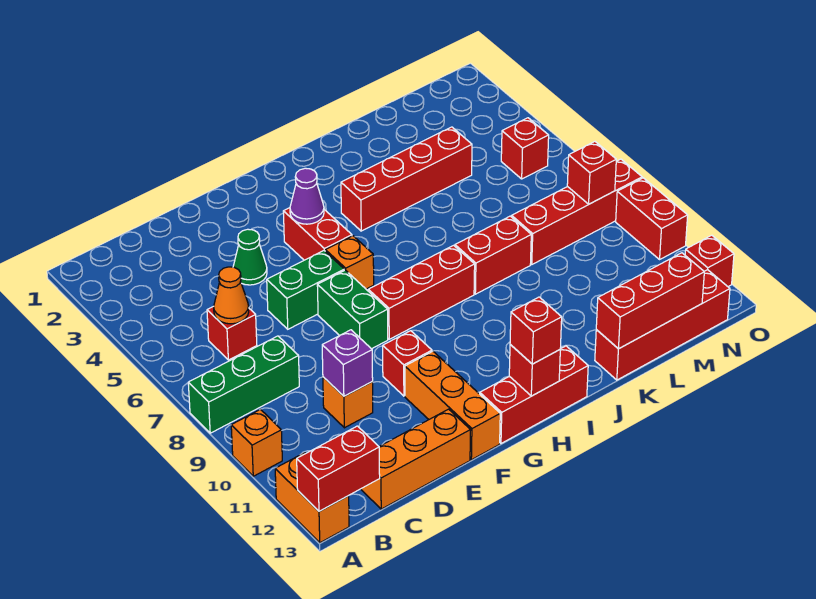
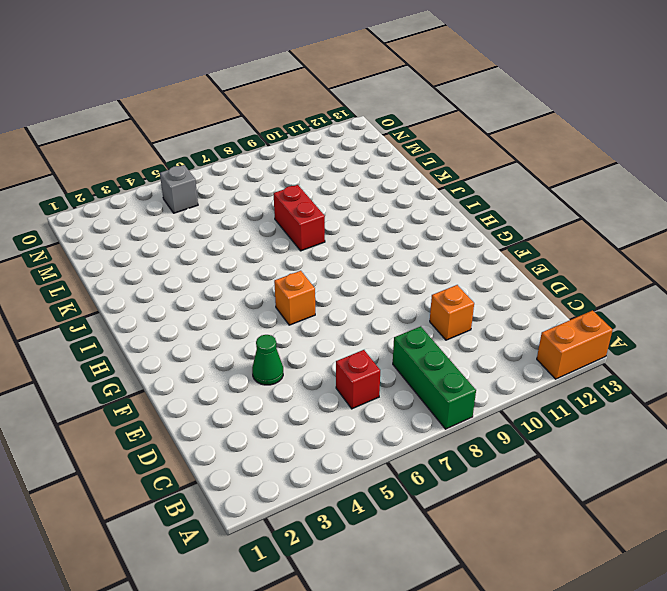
grey brick N5 level 1 -> red brick N5 level 1
none -> orange brick A10 level 1
none -> orange brick C13:E13 level 1
none -> green brick E6:F6 level 1
none -> green brick F7:F8 level 1

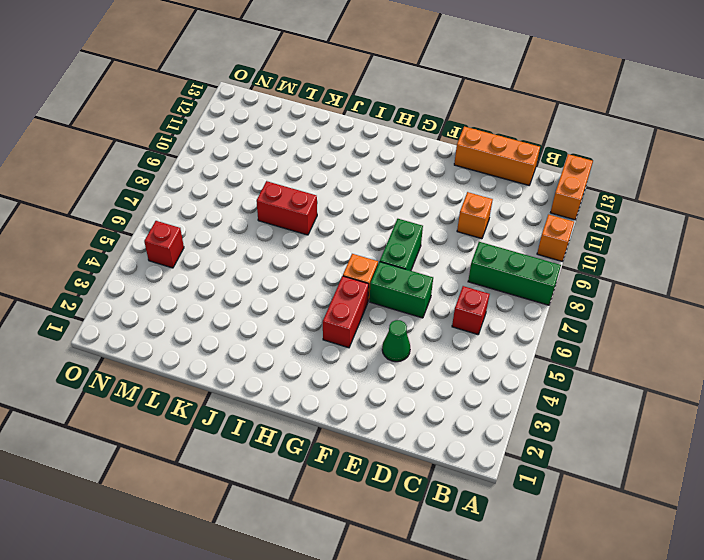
none -> red brick F10 level 1
none -> orange brick F11:F13 level 1
none -> red brick G8:I8 level 1
none -> red brick G13:I13 level 1

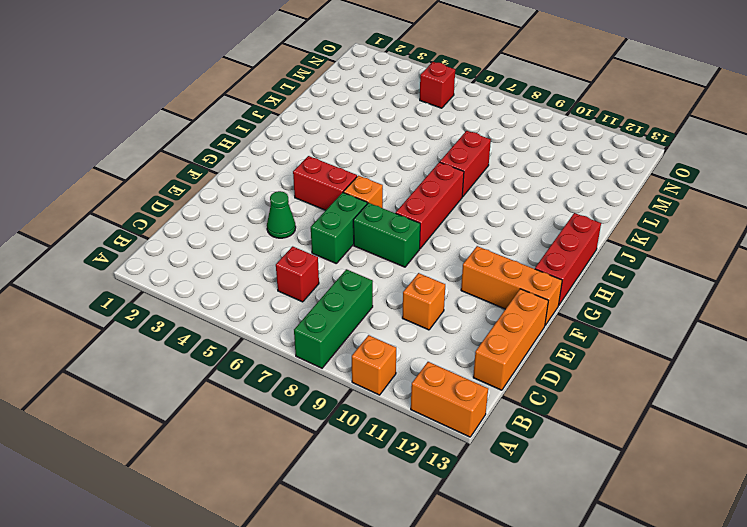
none -> red brick F10 level 1
none -> red brick I4:L4 level 1
none -> red brick K13:N13 level 1
none -> red brick L8:O8 level 1

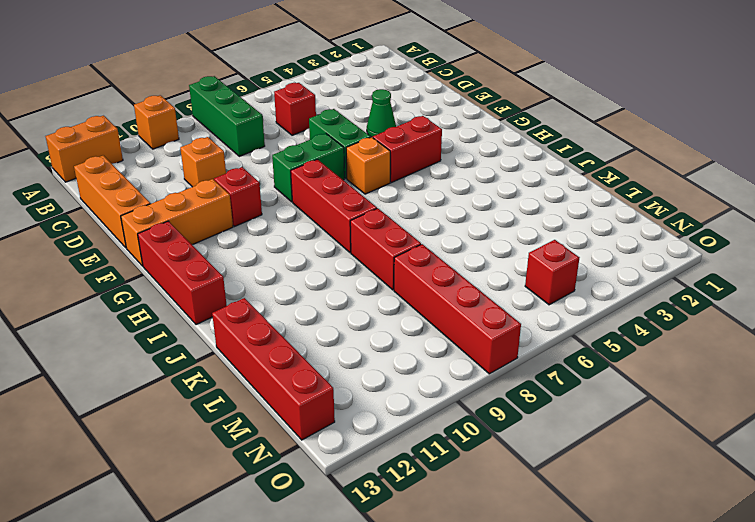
none -> red brick I4:L4 level 1
none -> red brick O9:O10 level 1
none -> red brick O12 level 1
none -> red brick A13:B13 level 2

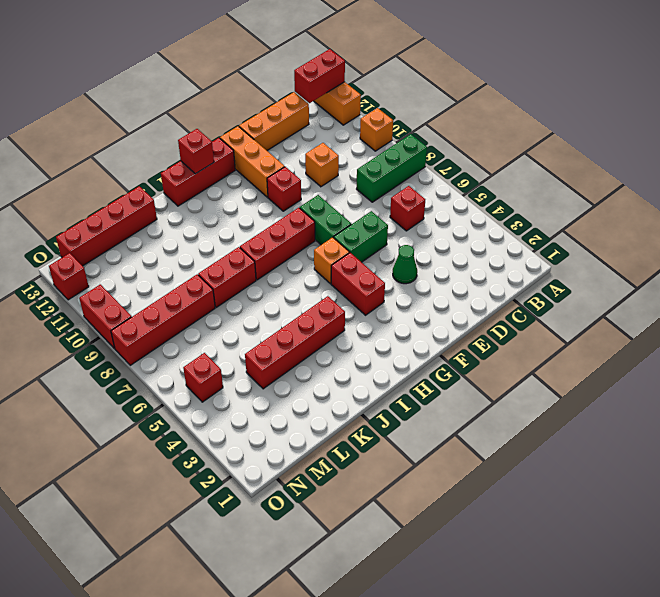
none -> orange cone C6 level 2
none -> purple brick D10 level 2
none -> purple cone G4 level 2
none -> red brick K13:M13 level 2

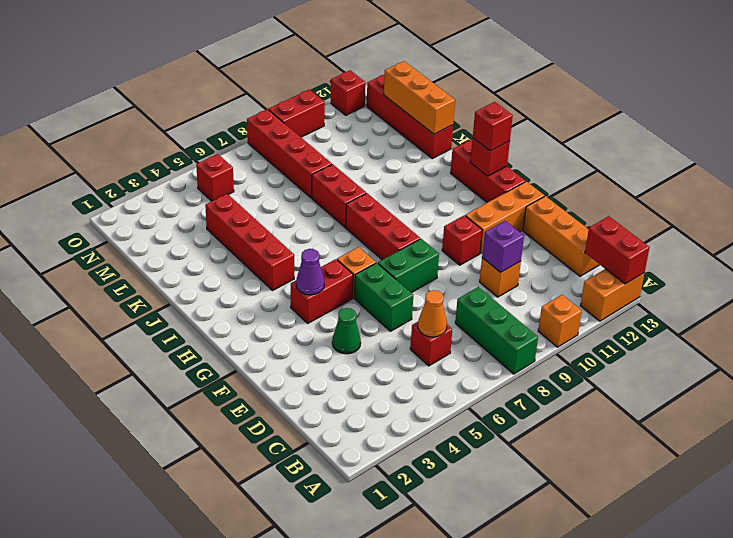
orange brick K13:M13 level 2 -> red brick K13:M13 level 2
none -> red brick N8 level 2

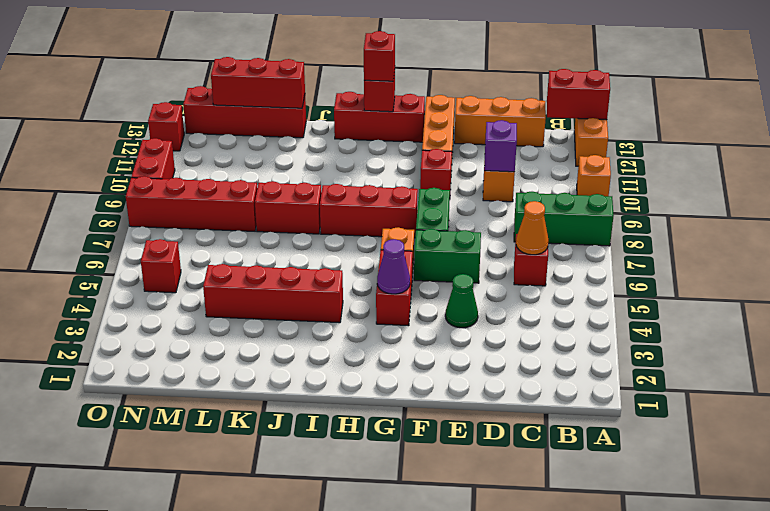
none -> red brick N8 level 2

